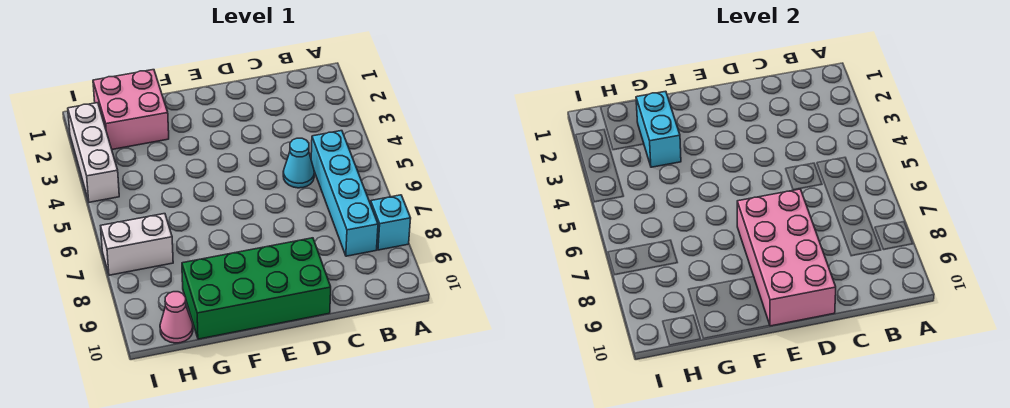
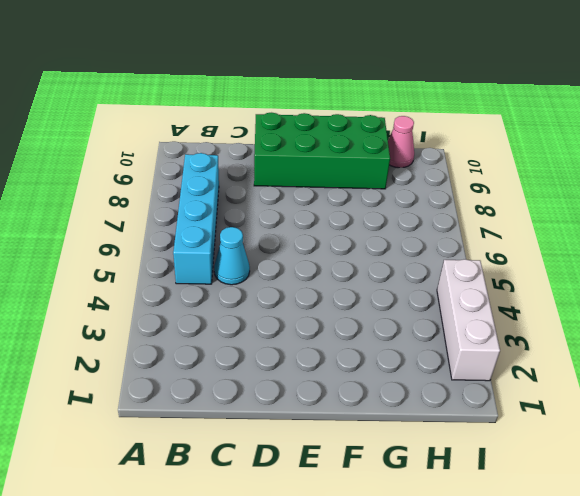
none -> cyan brick A8 level 1
none -> pink brick G1:H2 level 1

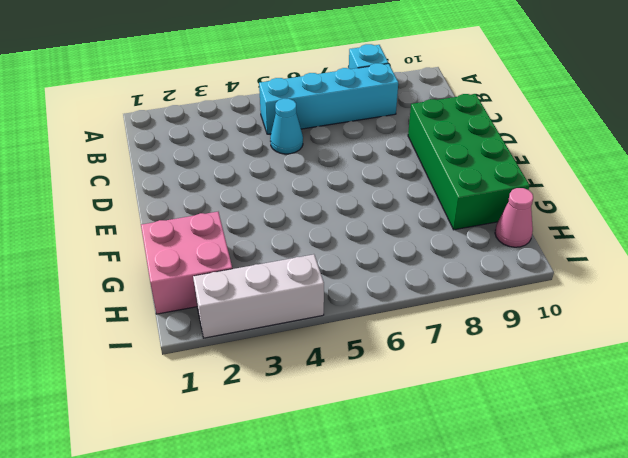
none -> white brick H7:I7 level 1
none -> pink brick D7:E10 level 2

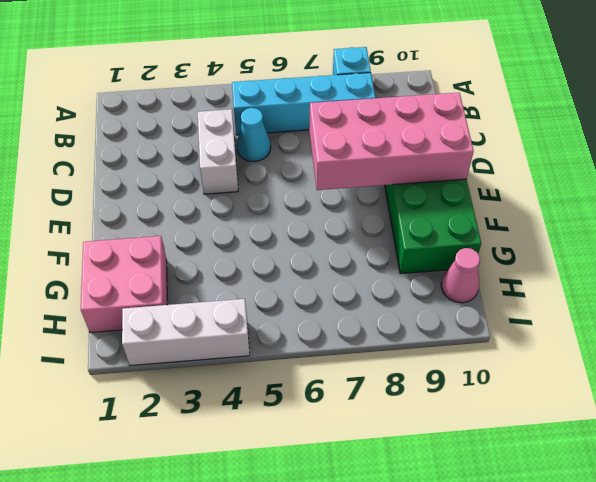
white brick C4:D4 level 1 -> white brick H7:I7 level 1
none -> cyan brick G2:G3 level 2

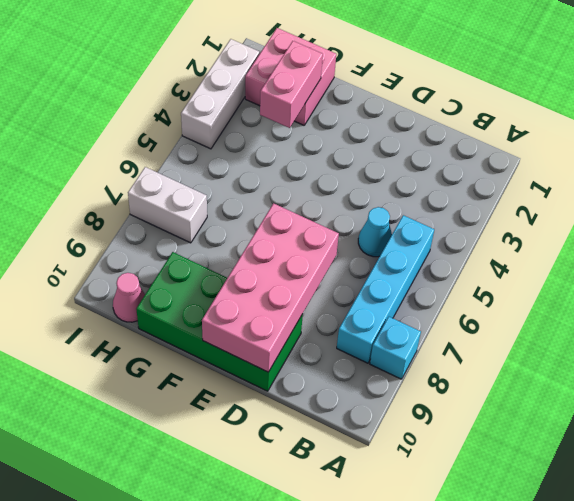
pink brick G2:G3 level 2 -> cyan brick G2:G3 level 2

